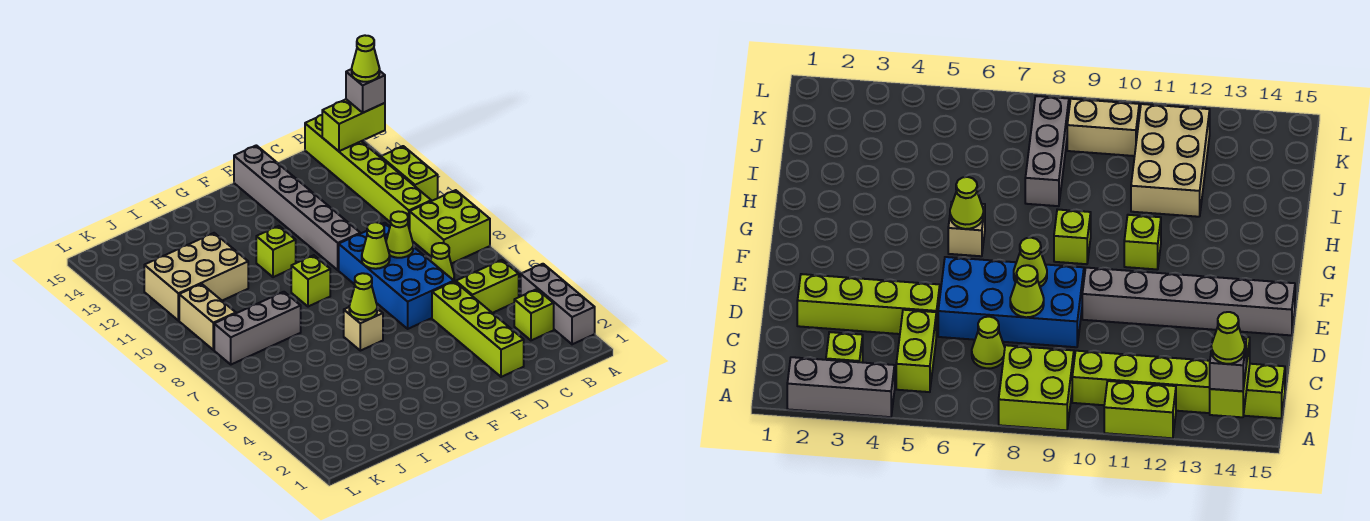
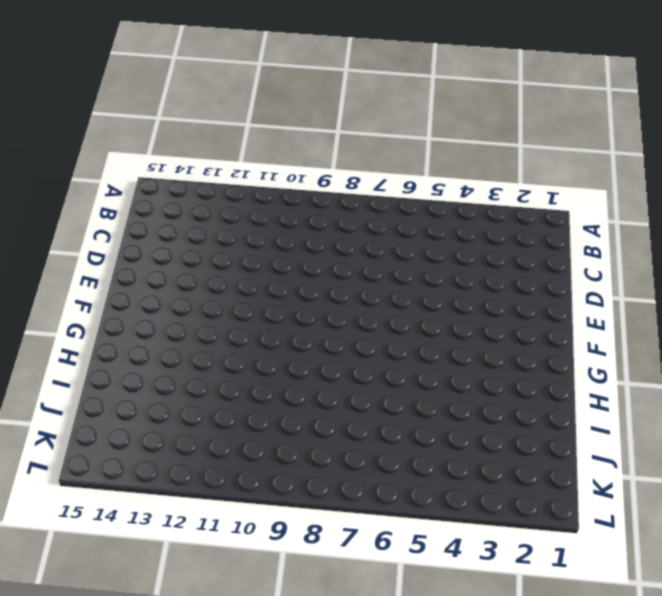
none -> grey brick A2:A4 level 1
none -> lime brick A8:B9 level 1
none -> lime brick A11:A12 level 1

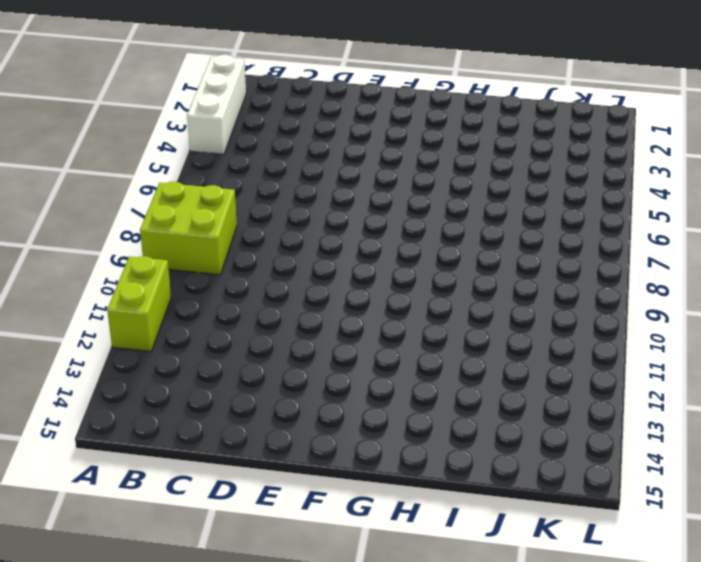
white brick A2:A4 level 1 -> grey brick A2:A4 level 1
none -> lime brick B3 level 1
none -> lime brick B5:C5 level 1
none -> lime brick B10:B15 level 1

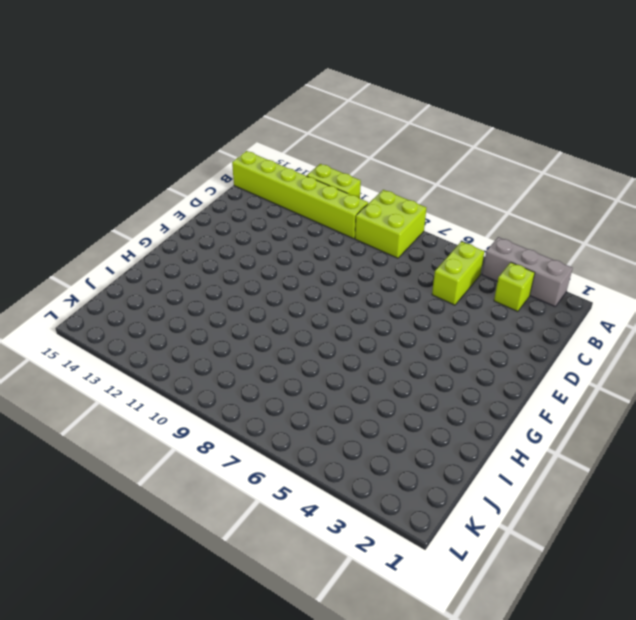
none -> lime cone C7 level 1
none -> lime brick D2:D5 level 1
none -> blue brick D6:E9 level 1

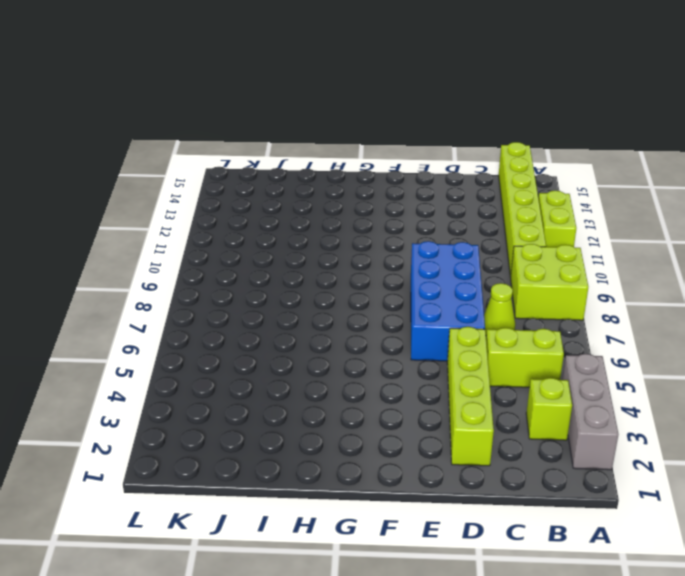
none -> grey brick E10:E15 level 1
none -> tan brick G6 level 1
none -> lime brick G9 level 1

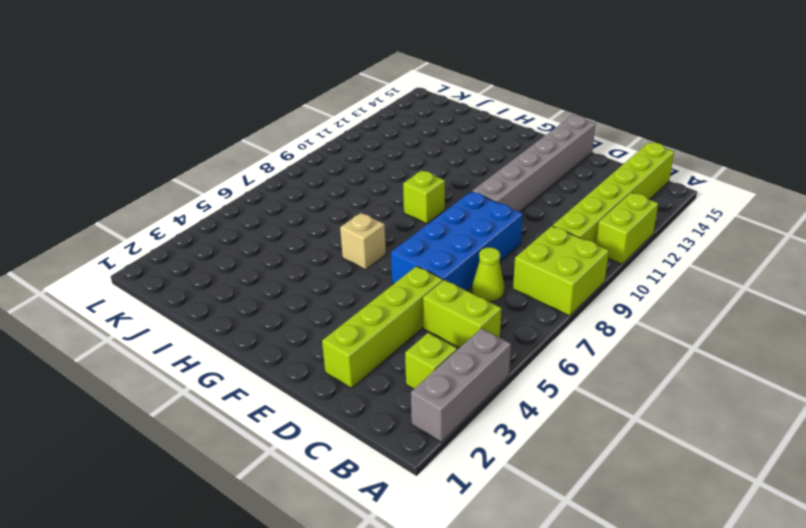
none -> lime brick G11 level 1
none -> grey brick I8:K8 level 1
none -> tan brick I11:K12 level 1

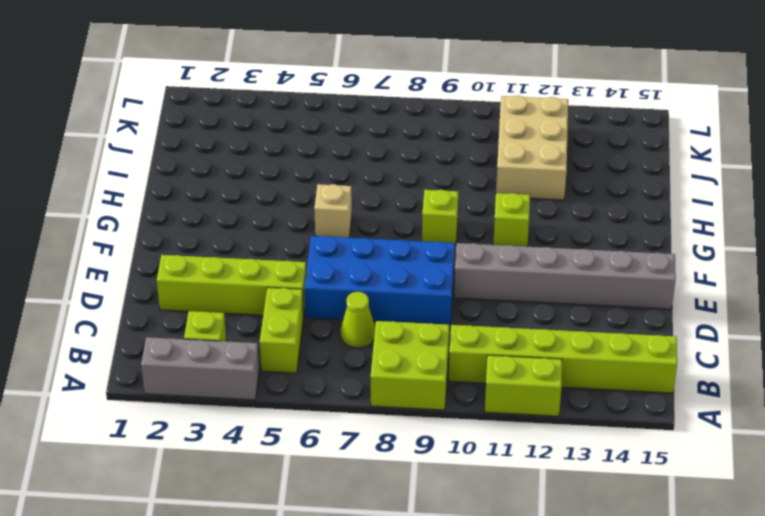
none -> grey brick I8:K8 level 1
none -> tan brick K9:K10 level 1
none -> lime brick A14:B14 level 2

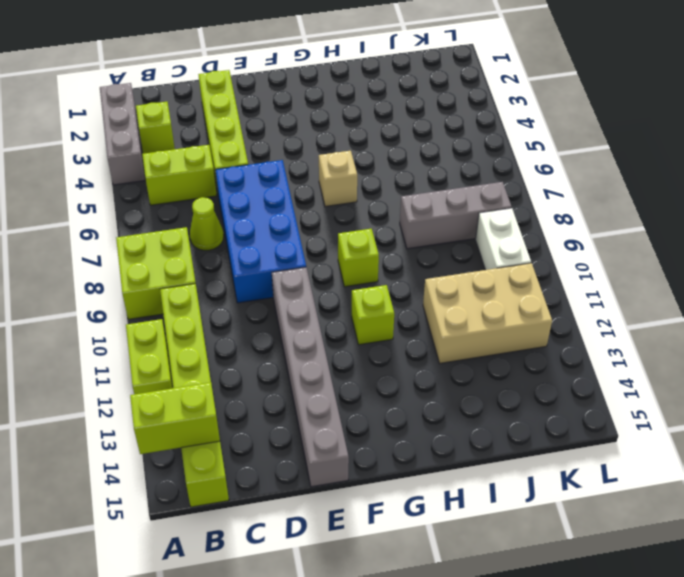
white brick K9:K10 level 1 -> tan brick K9:K10 level 1
none -> lime cone D8 level 2
none -> lime cone E8 level 2
none -> lime cone G6 level 2

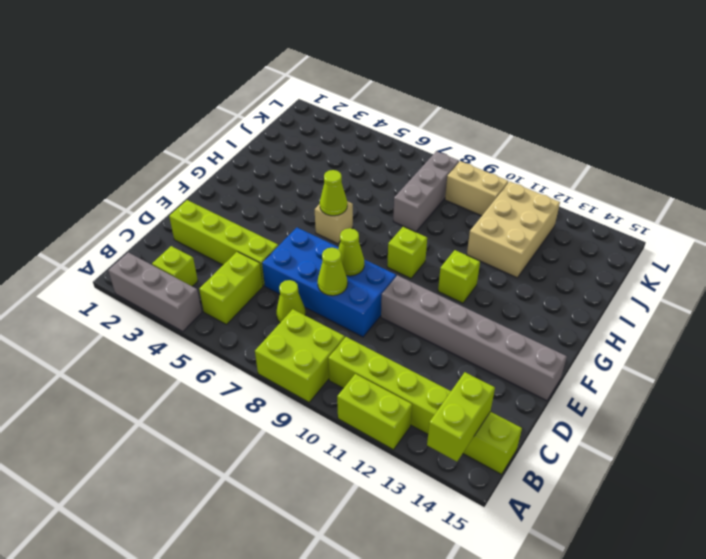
none -> grey brick A14 level 3
none -> lime cone A14 level 4

